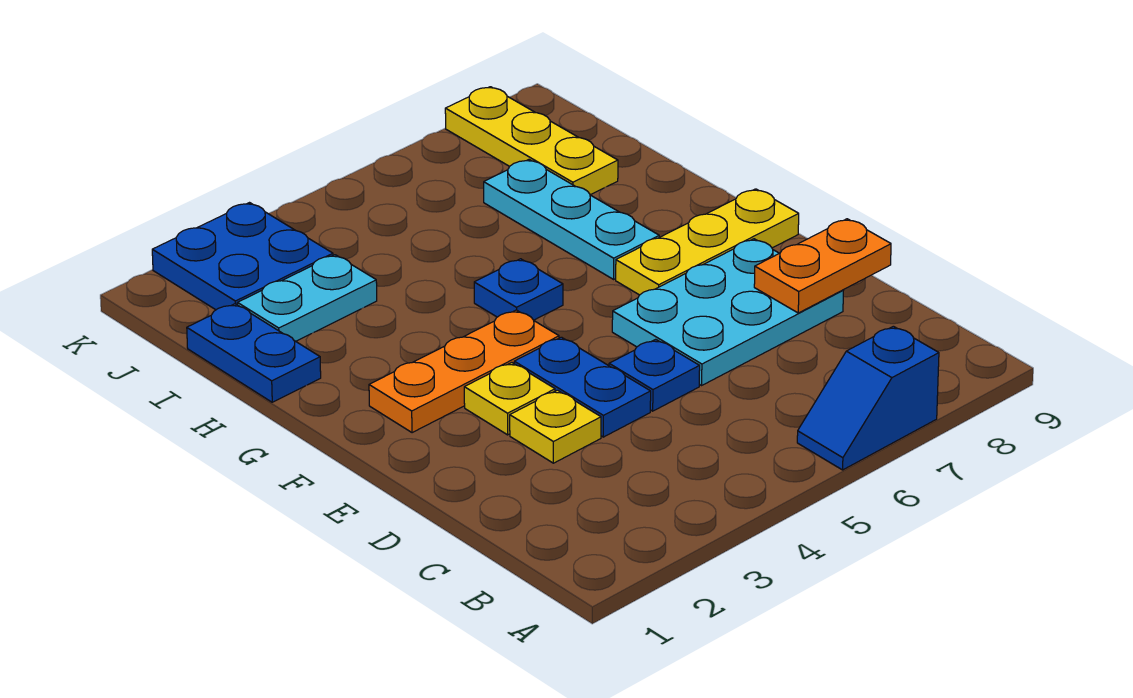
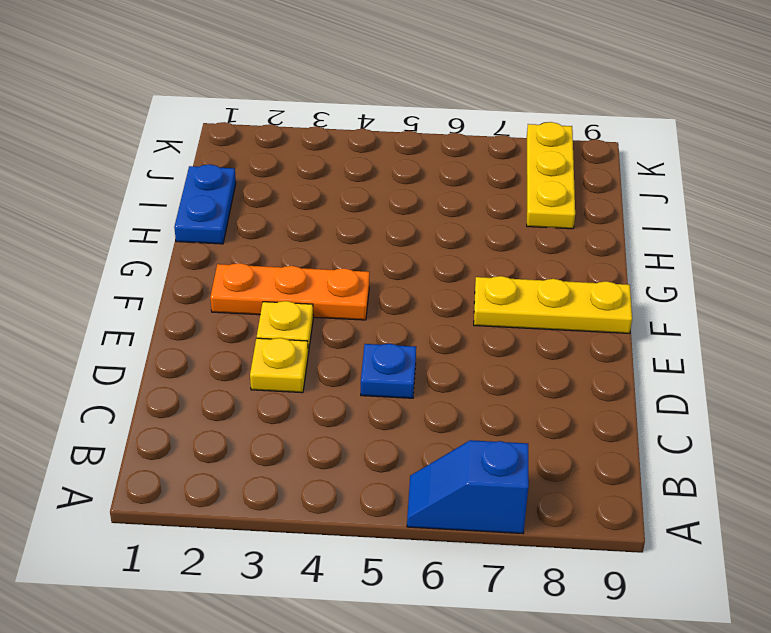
none -> blue plate D4:E4 level 1
none -> cyan plate D6:E8 level 1
none -> blue plate G5 level 1

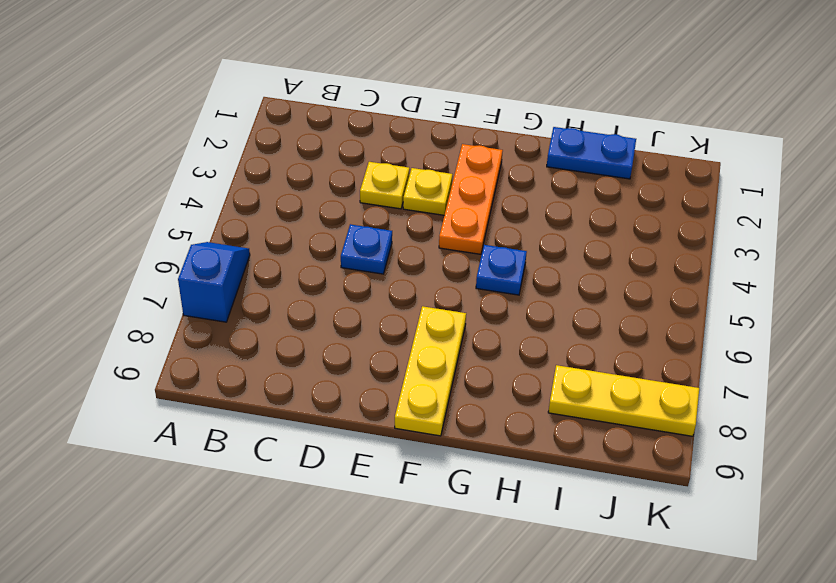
none -> blue plate D4:E4 level 1
none -> cyan plate D6:E8 level 1
none -> cyan plate G7:I7 level 1

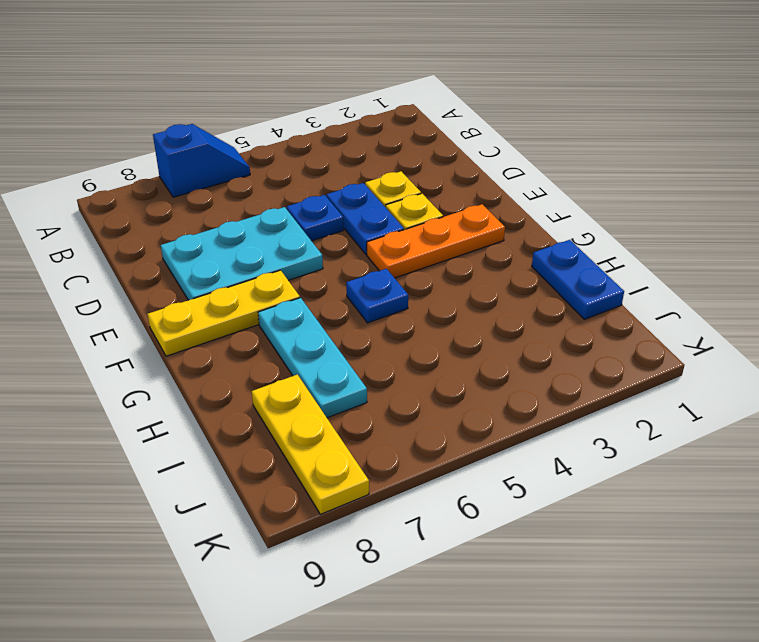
none -> cyan plate I2:I3 level 1
none -> blue plate J2:K3 level 1
none -> orange plate D8:D9 level 2

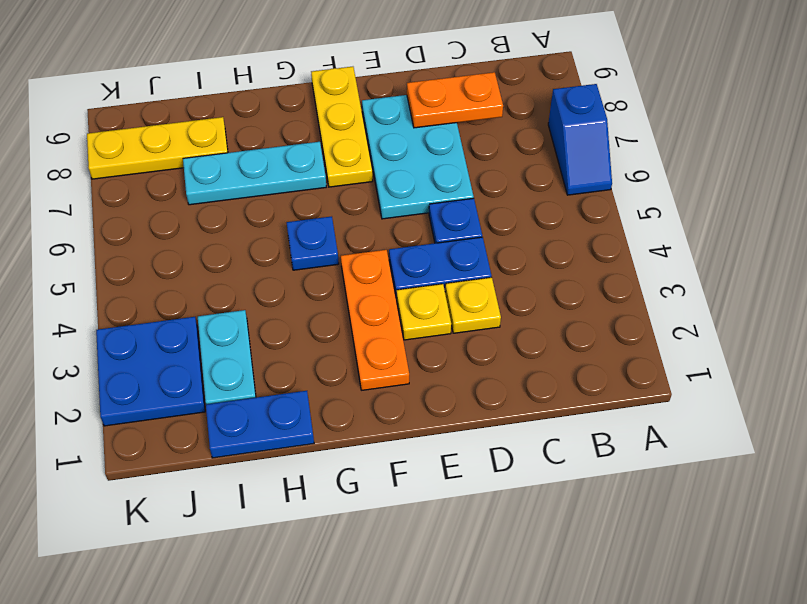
orange plate C8:D8 level 2 -> orange plate D8:D9 level 2

